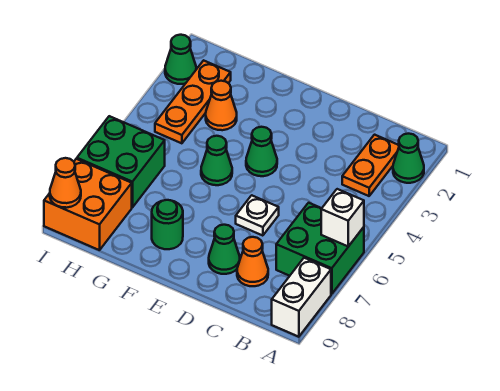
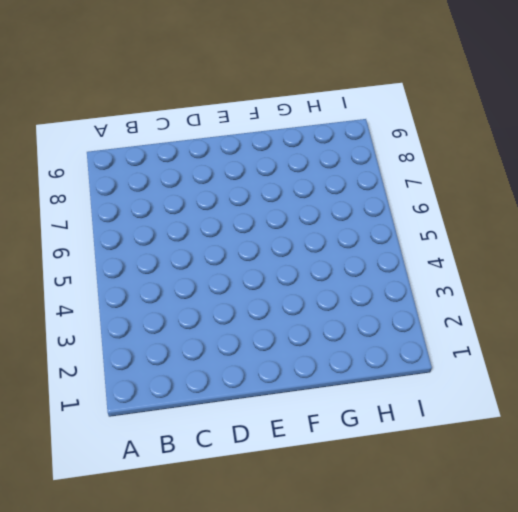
none -> green cone A2 level 1
none -> green brick A6:B7 level 1
none -> white brick A8:A9 level 1

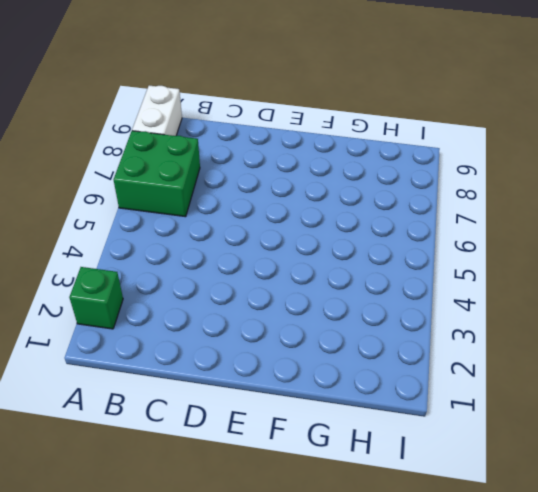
green brick A2 level 1 -> green cone A2 level 1
none -> orange plate B2:B3 level 1
none -> orange cone C8 level 1
none -> white plate D6 level 1

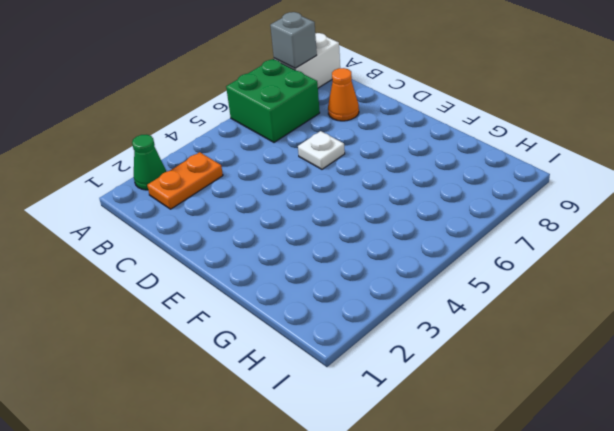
grey brick A8 level 2 -> none
none -> green cone D8 level 1
none -> green cone E4 level 1
none -> green cone F5 level 1

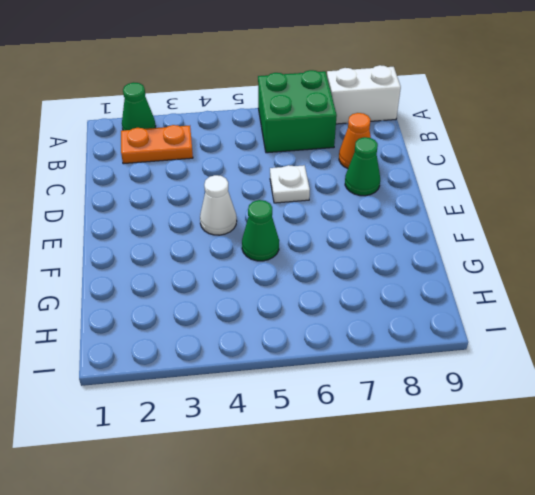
white cone E4 level 1 -> green cone E4 level 1
none -> green round brick F8 level 1
none -> orange cone G3 level 1
none -> orange plate H2:H4 level 1

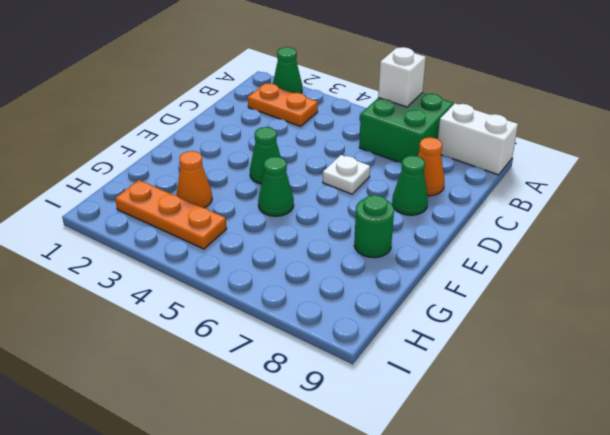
none -> green brick H6:I7 level 1
none -> orange brick H8:I9 level 1
none -> green cone I2 level 1

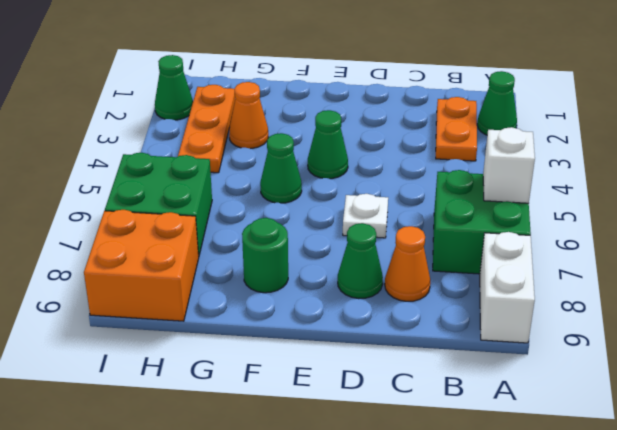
none -> orange cone I9 level 2

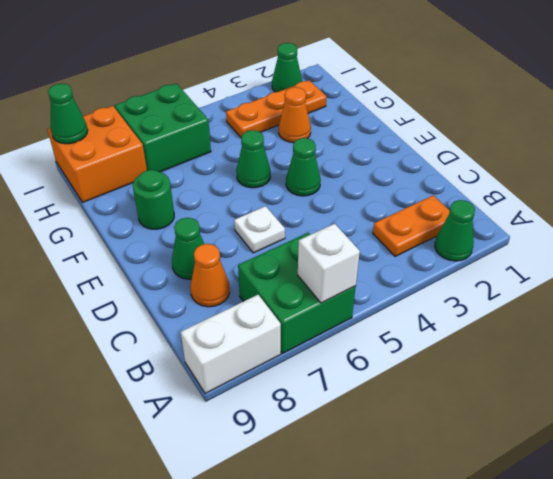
green cone I9 level 2 -> orange cone I9 level 2

